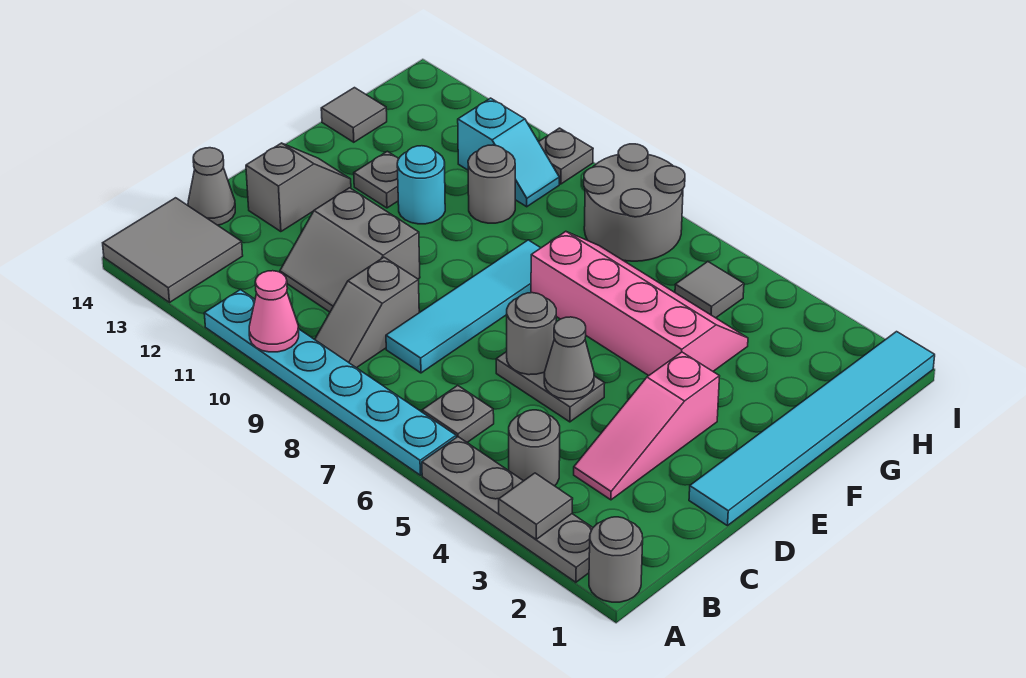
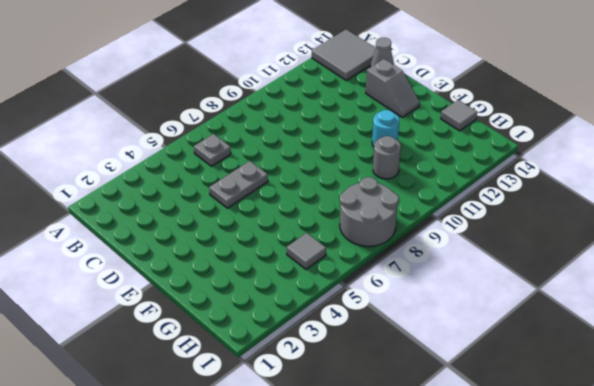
none -> grey round brick A1 level 1
none -> grey plate A2:A5 level 1
none -> cyan plate A6:A11 level 1

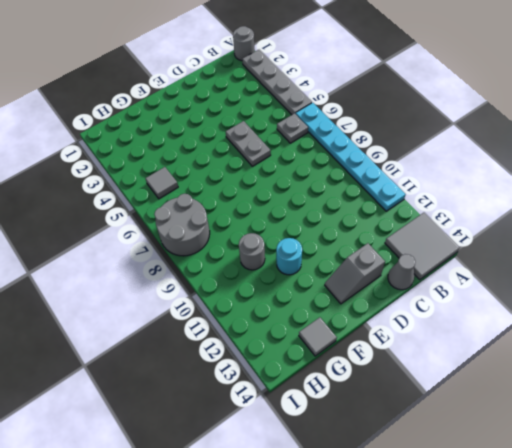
none -> grey round brick B4 level 1
none -> grey slope B9:C9 level 1 top C
none -> pink slope C3:E3 level 1 top E

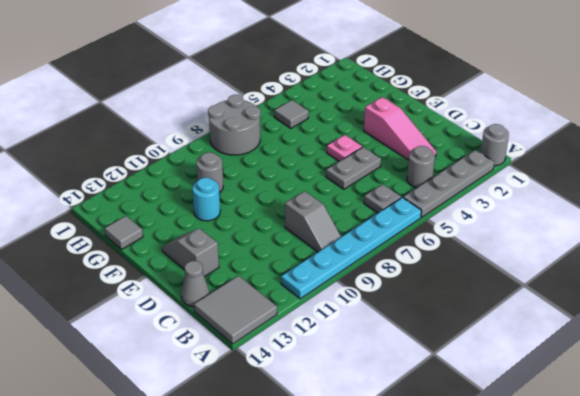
pink plate E5 level 1 -> none
none -> cyan tile C8:F8 level 1
none -> grey slope C10:D11 level 1 top D
none -> cyan tile D1:I1 level 1

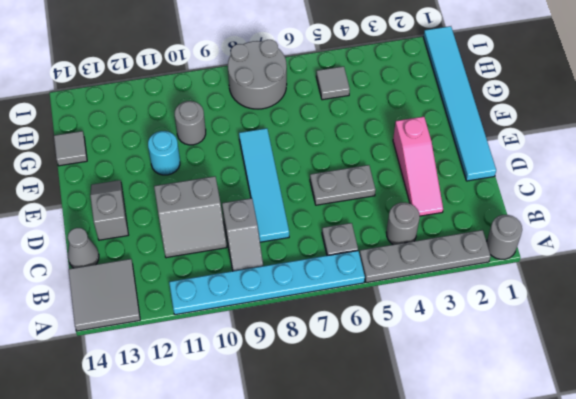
none -> pink slope F4:G7 level 1 top F
none -> grey plate F12 level 1
none -> cyan slope H10:H11 level 1 top 11

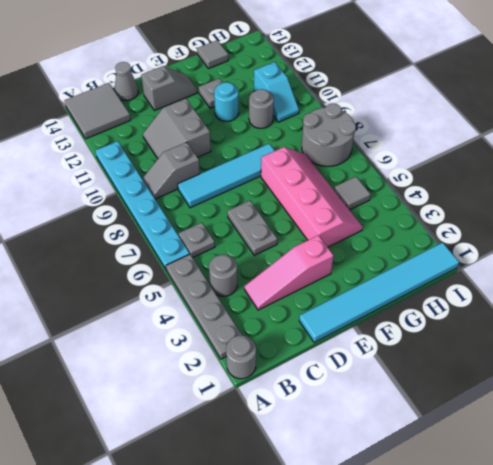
none -> grey plate I10 level 1
none -> grey tile A3 level 2
none -> pink cone A10 level 2

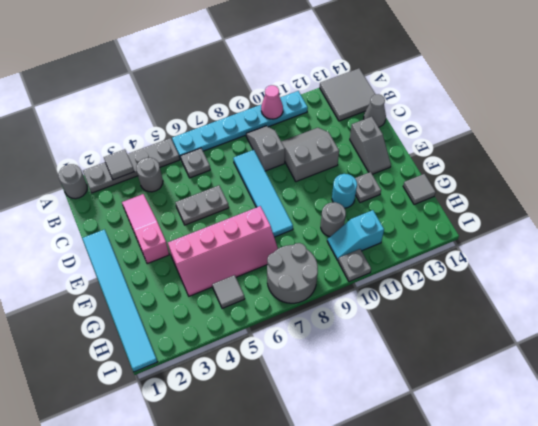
none -> grey cone D5 level 2
none -> grey round brick D6 level 2

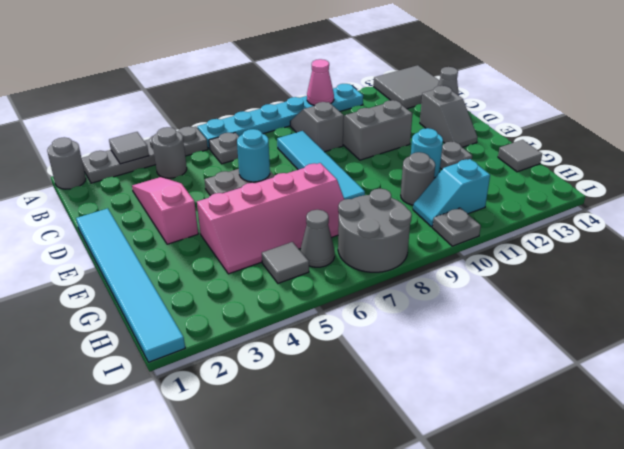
cyan round brick D6 level 2 -> grey round brick D6 level 2
grey cone H6 level 1 -> grey cone D5 level 2

